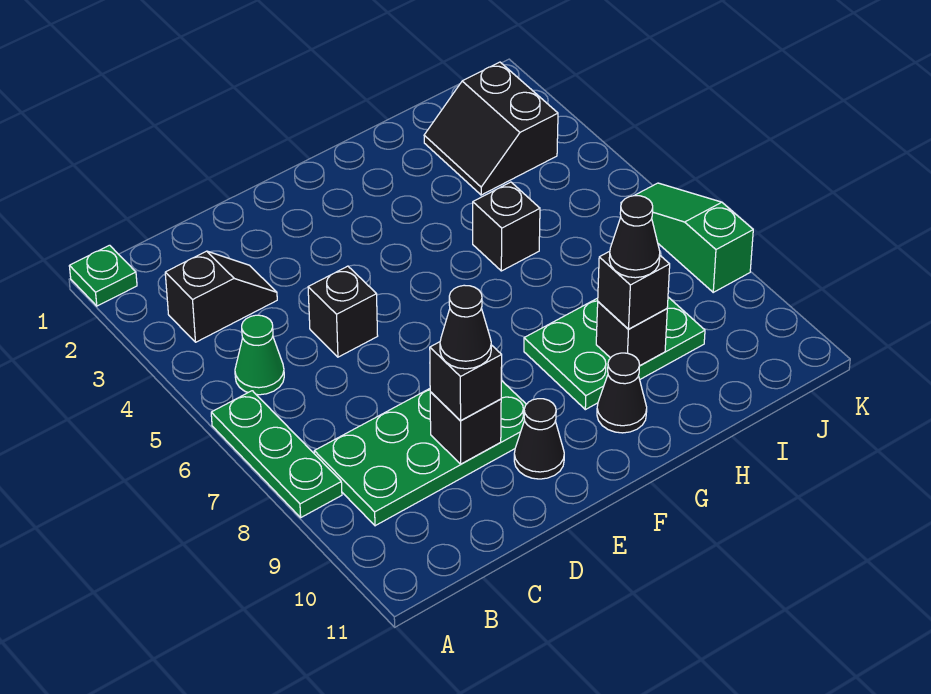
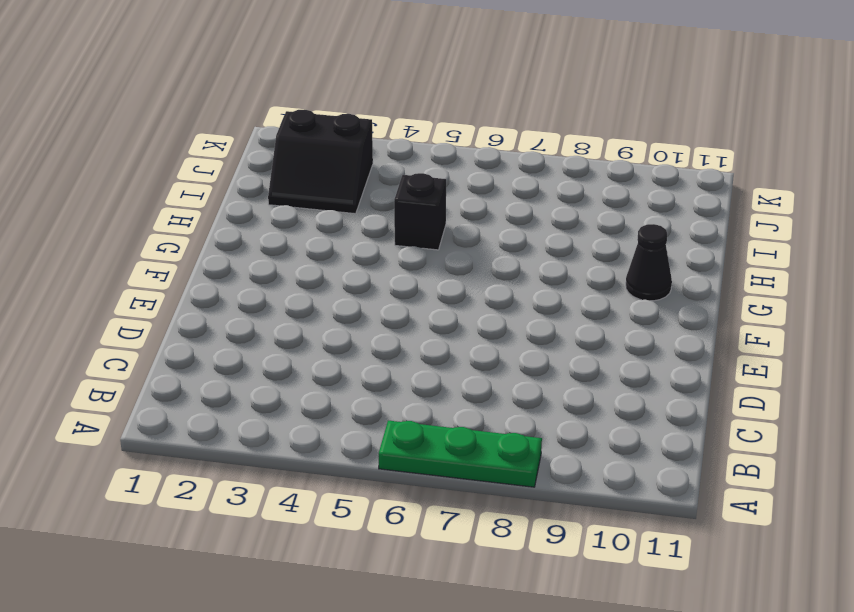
none -> green plate A1 level 1
none -> black slope B3:C3 level 1 top B
none -> green cone B5 level 1

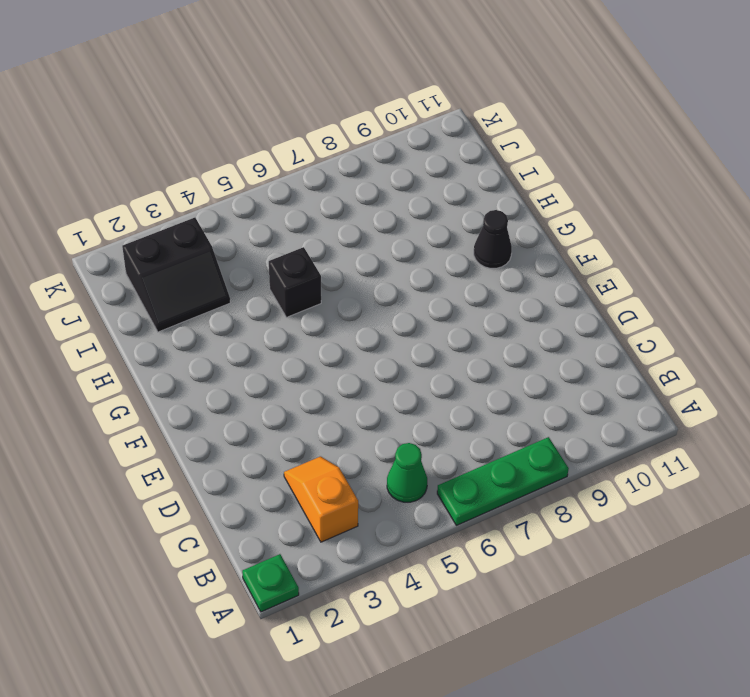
orange slope B3:C3 level 1 top B -> black slope B3:C3 level 1 top B
none -> green plate B8:E9 level 1
none -> black brick D5 level 1
none -> black cone E10 level 1

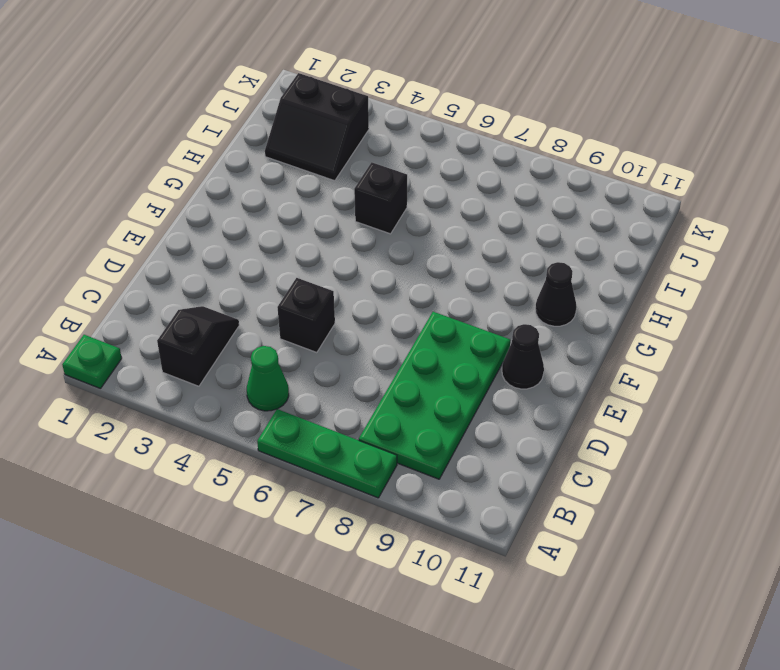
none -> green plate G8:I9 level 1
none -> green slope K6:K8 level 1 top 8
none -> black brick D9 level 2

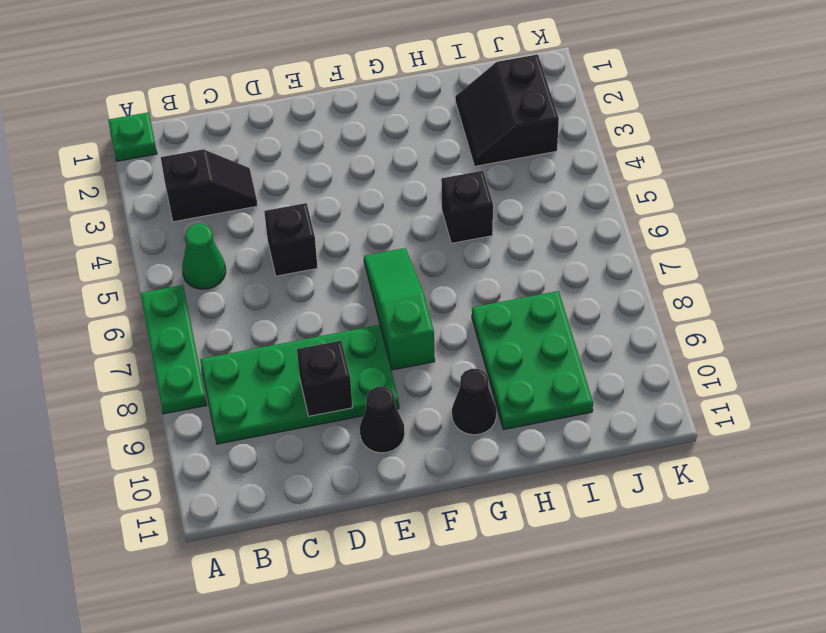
green slope F6:F8 level 1 top 8 -> green slope K6:K8 level 1 top 8
green plate H8:I10 level 1 -> green plate G8:I9 level 1
none -> black brick H9 level 2
none -> black brick D9 level 3
none -> black brick H9 level 3

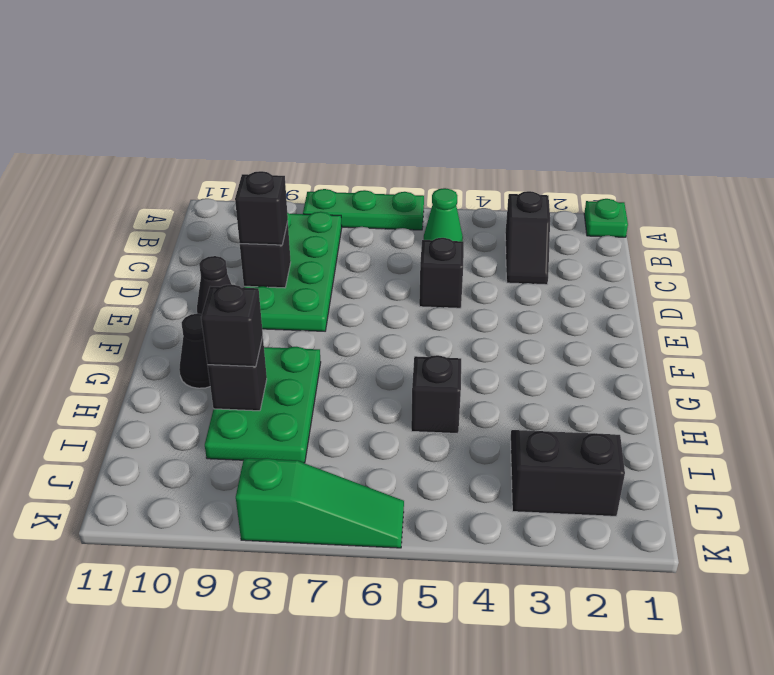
none -> black cone D9 level 4
none -> black cone H9 level 4

